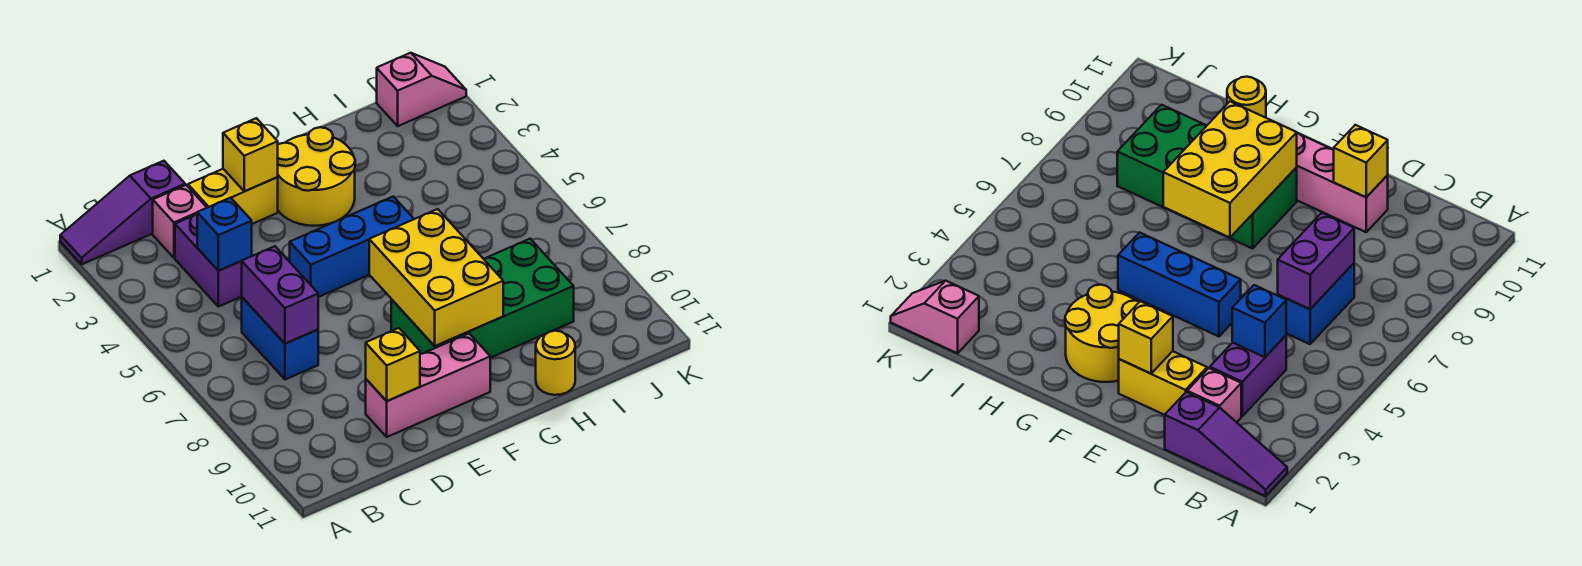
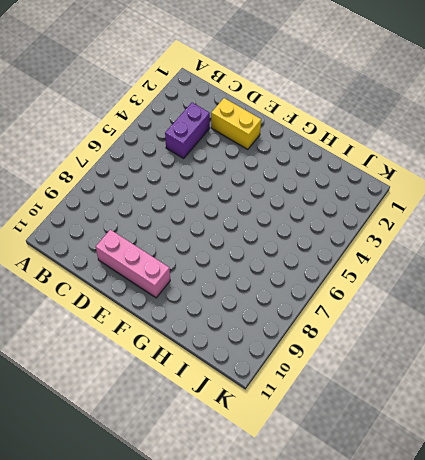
none -> purple slope A1:C1 level 1 top C
none -> pink brick C2 level 1
none -> blue brick C6:C7 level 1

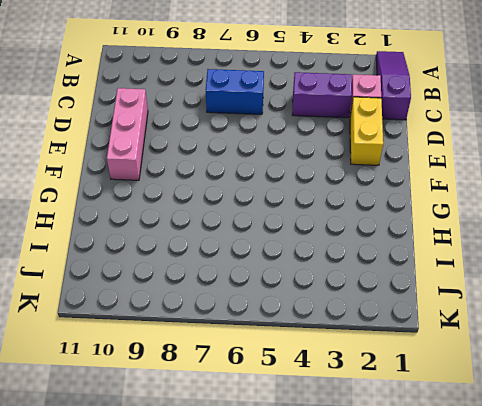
none -> blue brick E5:G5 level 1
none -> yellow round brick F2:G3 level 1
none -> green brick F8:I9 level 1

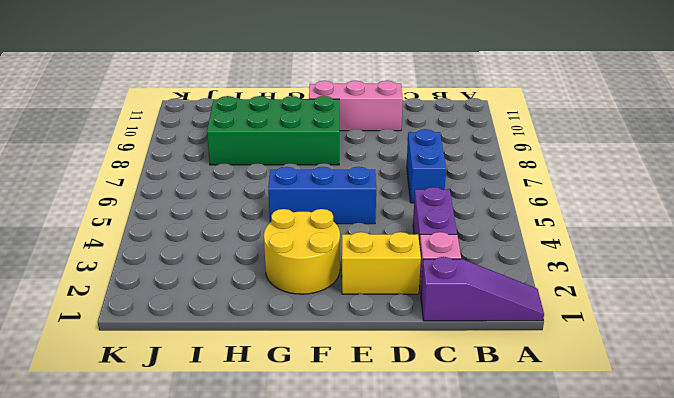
none -> yellow round brick H11 level 1
none -> pink slope J1:K1 level 1 top J
none -> blue brick C4 level 2

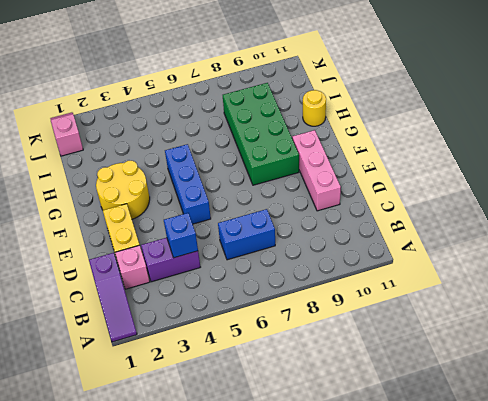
none -> purple brick C6:C7 level 2
none -> yellow brick D10 level 2
none -> yellow brick E2 level 2

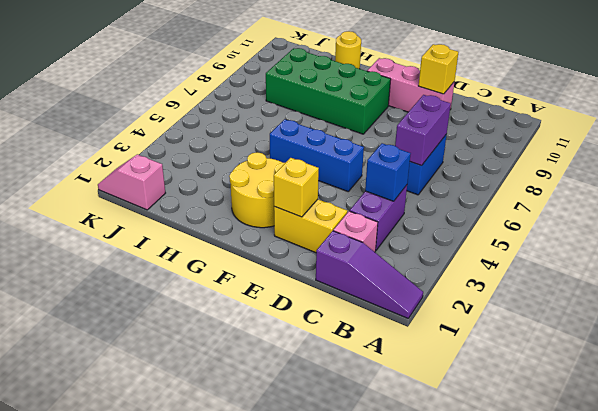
none -> yellow brick F7:G9 level 2

